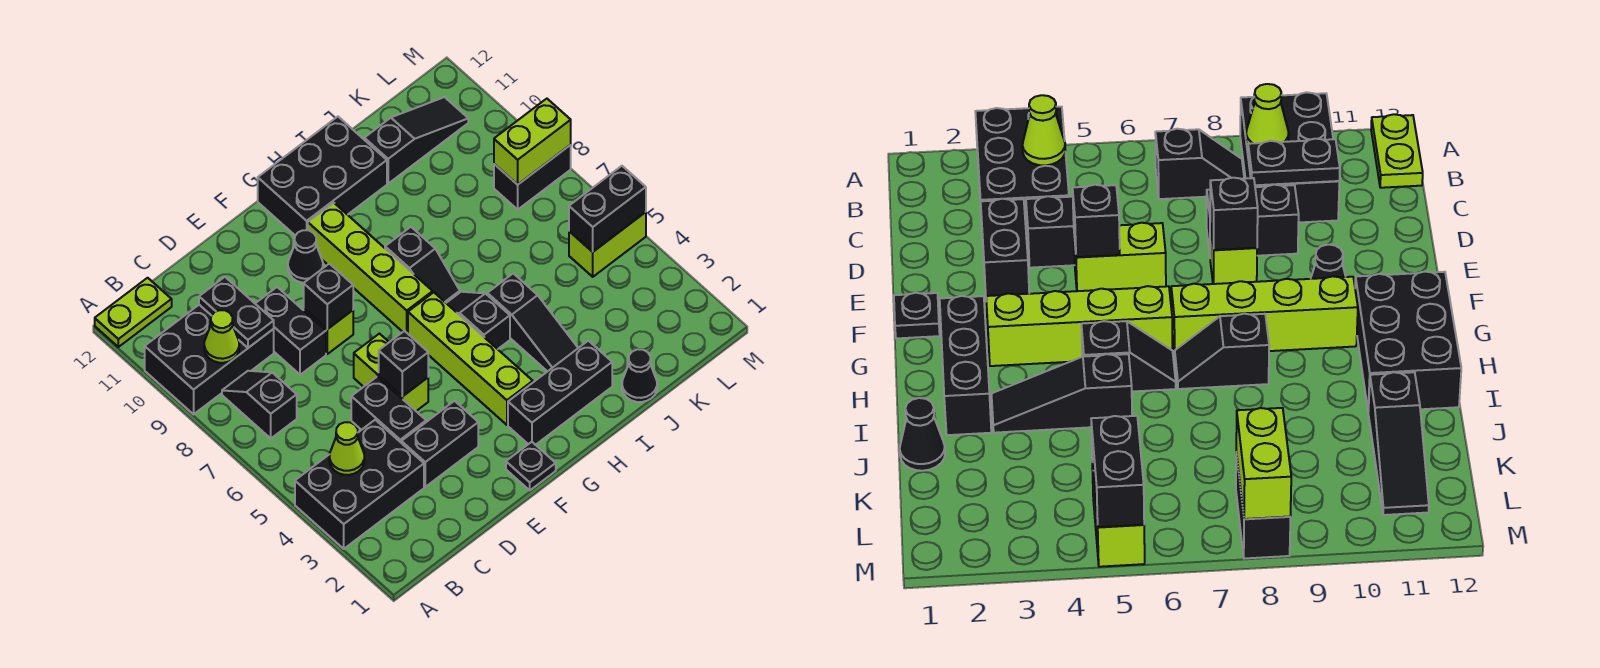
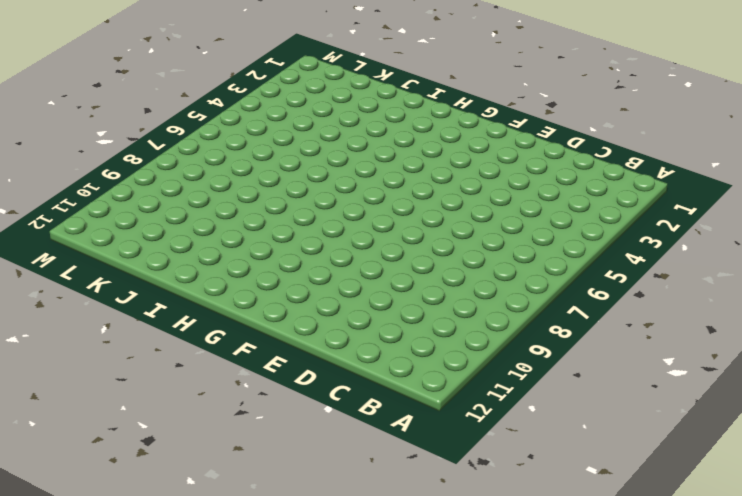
none -> black brick A3:C4 level 1
none -> black brick A9:C10 level 1
none -> lime plate A12:B12 level 1

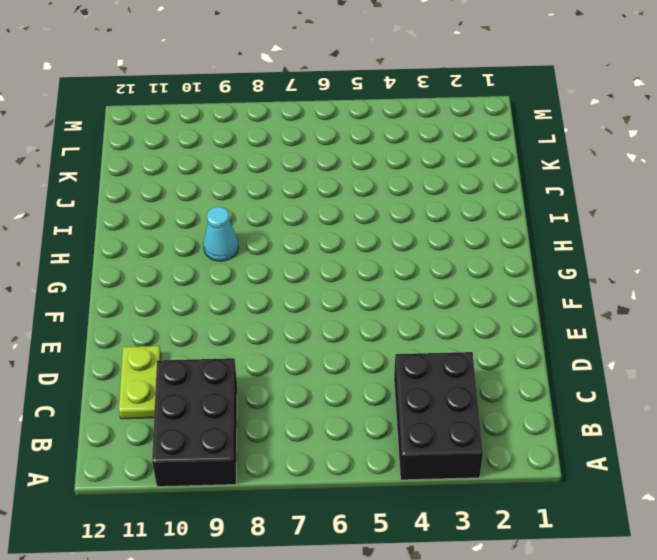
lime plate C11:D11 level 1 -> lime plate A12:B12 level 1
cyan cone H9 level 1 -> none
none -> black slope B7:B8 level 1 top 7
none -> black brick D3:E3 level 1
none -> black brick D4:D5 level 1

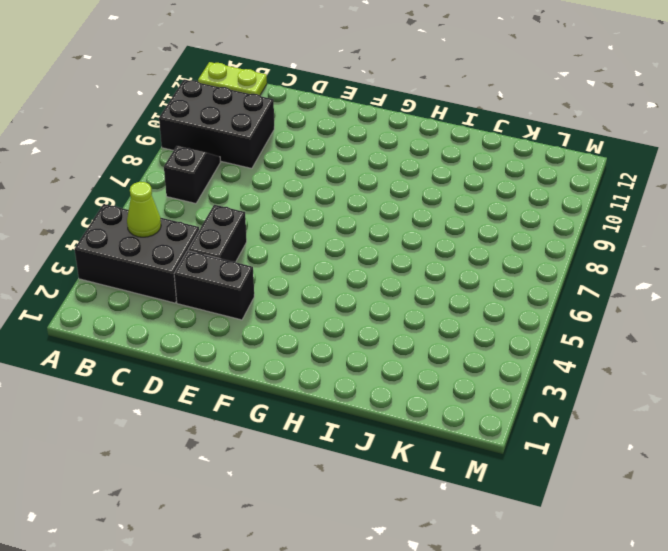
none -> black brick D8:D9 level 1
none -> lime brick E5:E6 level 1
none -> lime brick E8 level 1

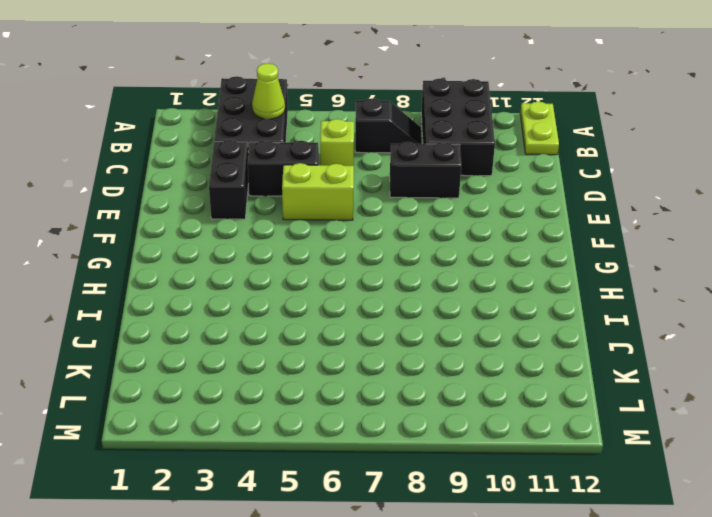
lime brick C6 level 1 -> lime brick E8 level 1
none -> black plate F1 level 1
none -> black cone F10 level 1
none -> black brick G2:I2 level 1

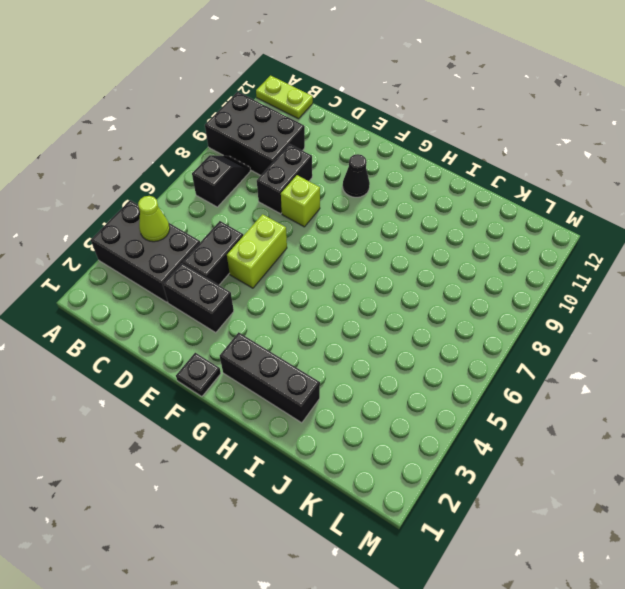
none -> lime brick G3:G6 level 1
none -> lime brick G7:G10 level 1
none -> black brick G11:I12 level 1

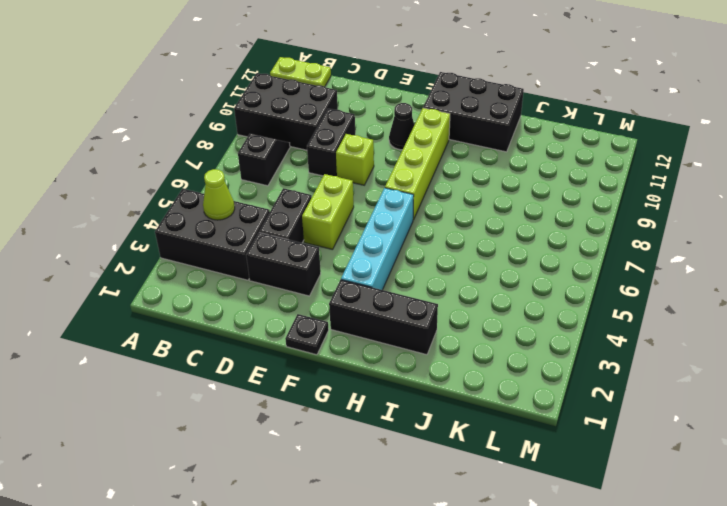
cyan brick G3:G6 level 1 -> lime brick G3:G6 level 1
none -> black slope H5:H6 level 1 top 5
none -> black slope H7:H8 level 1 top 8
none -> black slope I3:I5 level 1 top 5

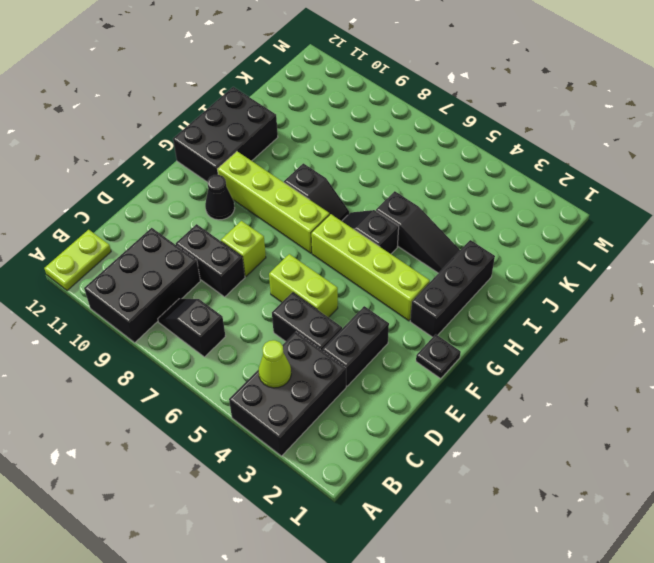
none -> black cone J1 level 1
none -> black slope J11:L11 level 1 top J
none -> lime brick L5:M5 level 1

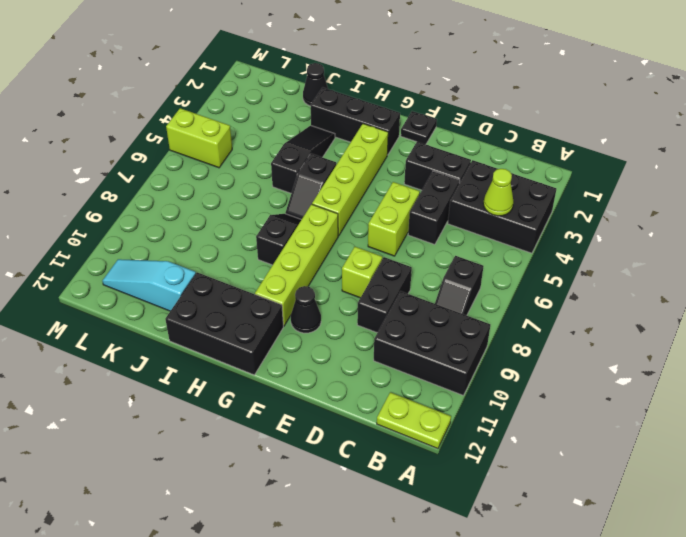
cyan slope J11:L11 level 1 top J -> black slope J11:L11 level 1 top J
none -> black brick L8:M8 level 1
none -> lime cone B9 level 2
none -> black plate C9:C10 level 2

